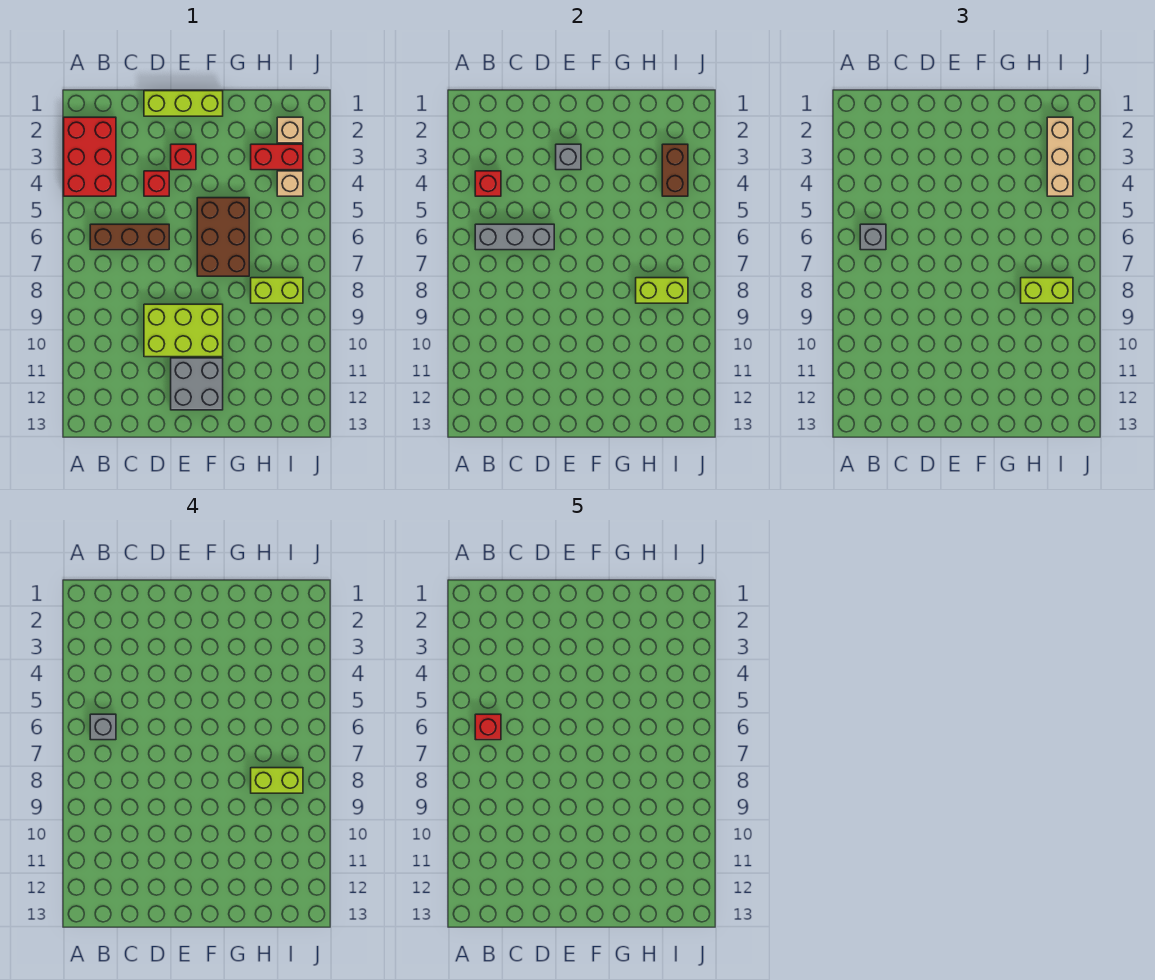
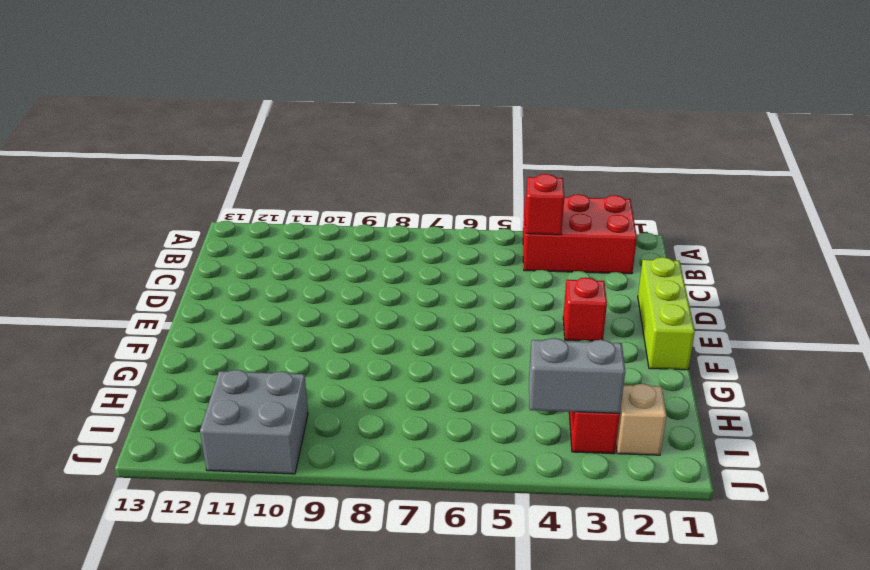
grey brick I3:I4 level 2 -> brown brick I3:I4 level 2
grey brick I10:J11 level 1 -> grey brick E11:F12 level 1
none -> brown brick B6:D6 level 1
none -> red brick D4 level 1
none -> lime brick D9:F10 level 1

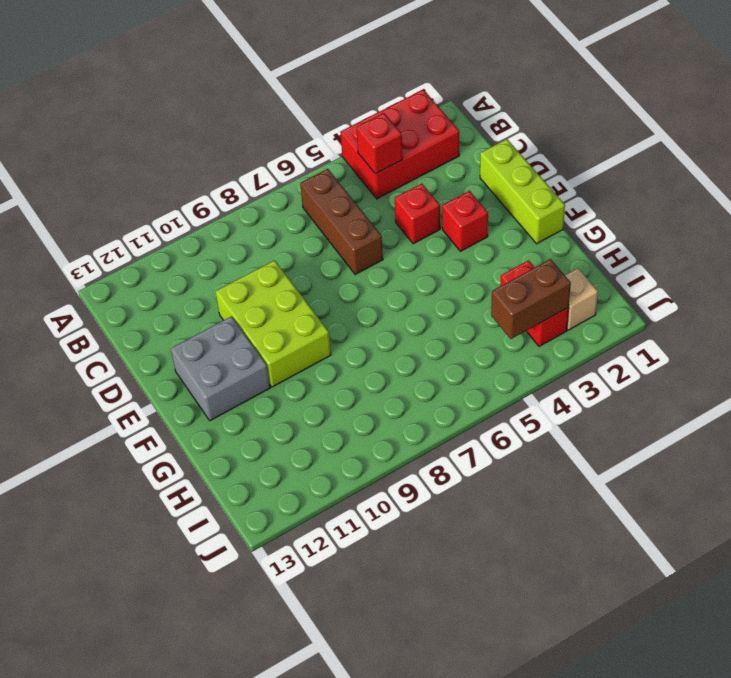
none -> brown brick F5:G7 level 1
none -> lime brick H8:I8 level 1
none -> tan brick I4 level 1

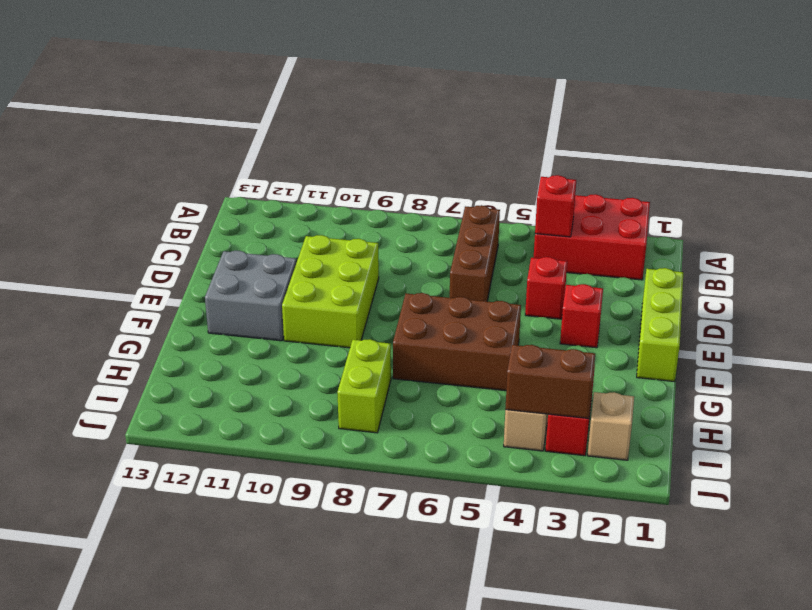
none -> grey brick B6:D6 level 2
none -> grey brick E3 level 2
none -> lime brick H8:I8 level 2

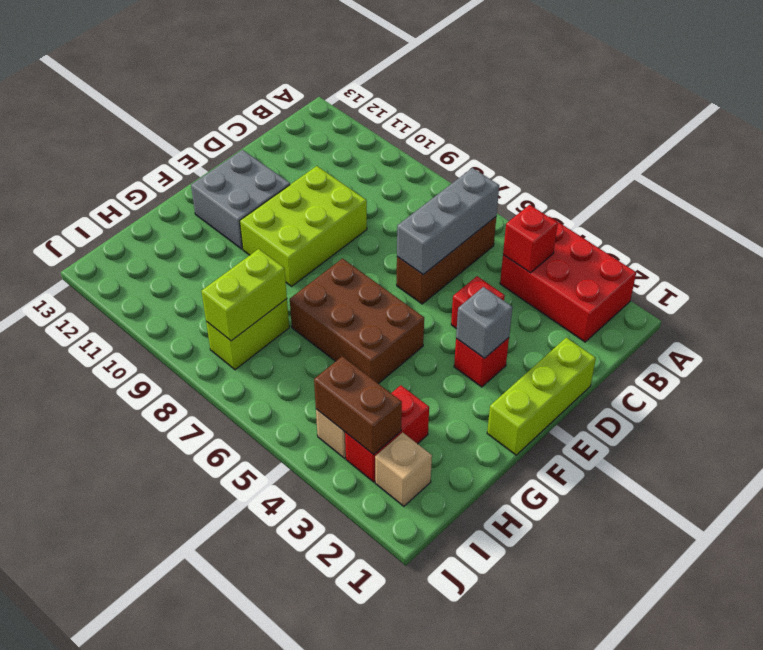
none -> grey brick B6 level 3
none -> lime brick H8:I8 level 3
none -> tan brick I2:I4 level 3

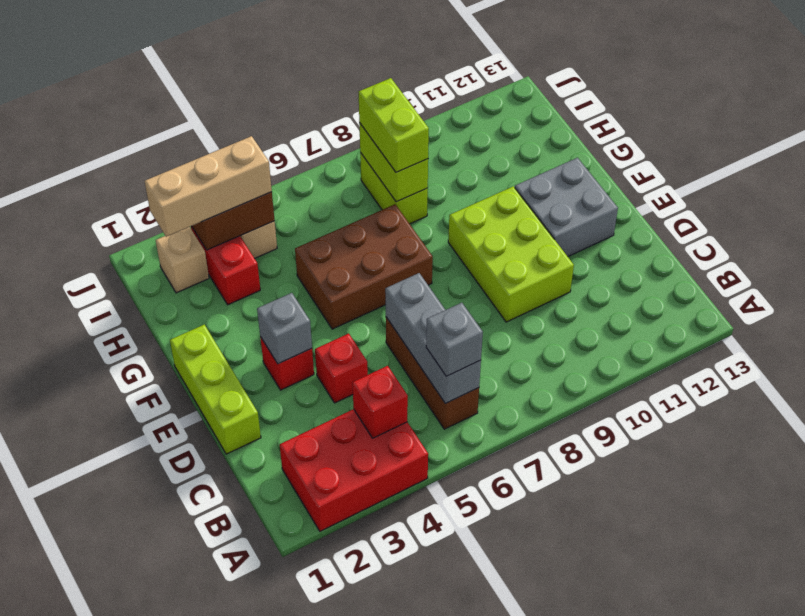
none -> grey brick B6 level 4
none -> lime brick H8:I8 level 4
none -> red brick B6 level 5

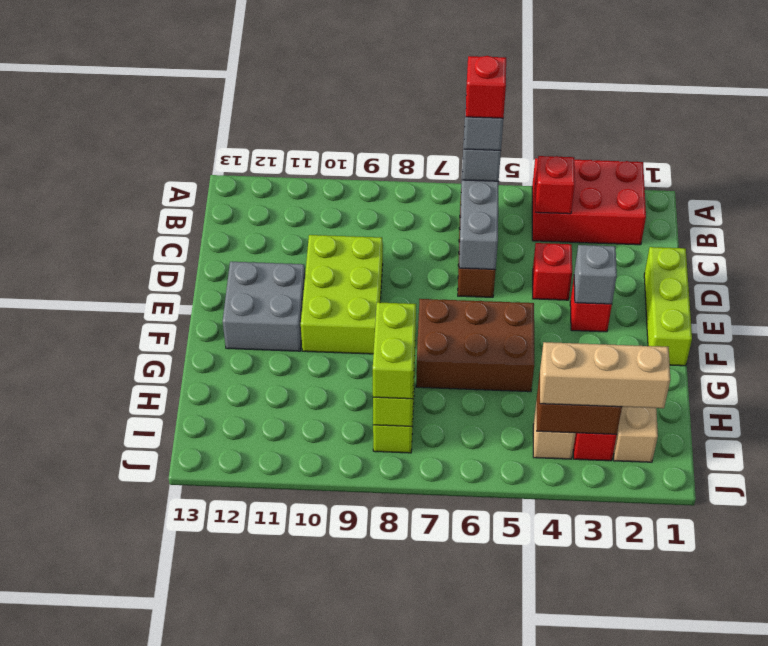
none -> lime brick H8:I8 level 4

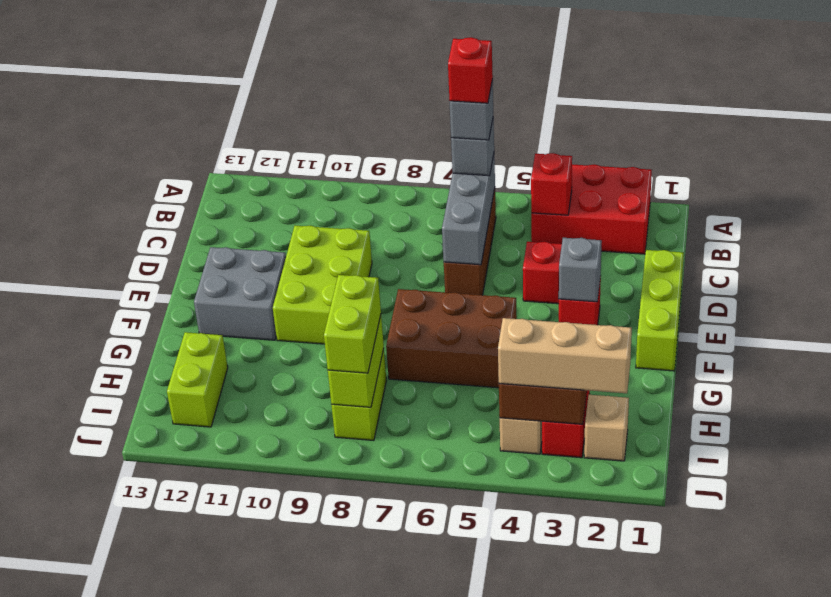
lime brick H12:I12 level 1 -> lime brick H8:I8 level 4

